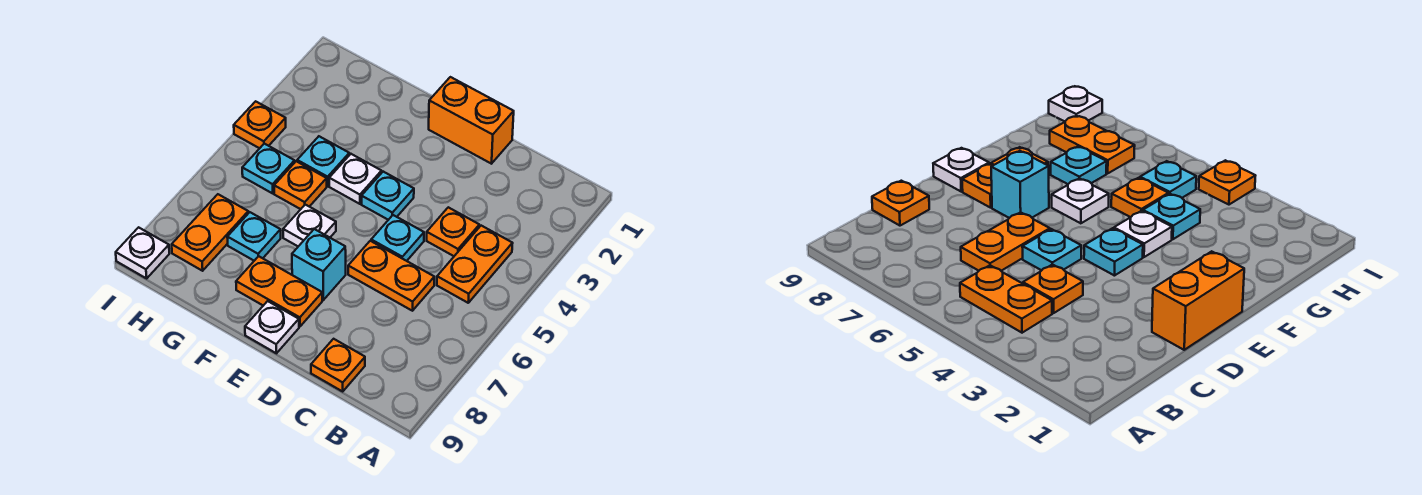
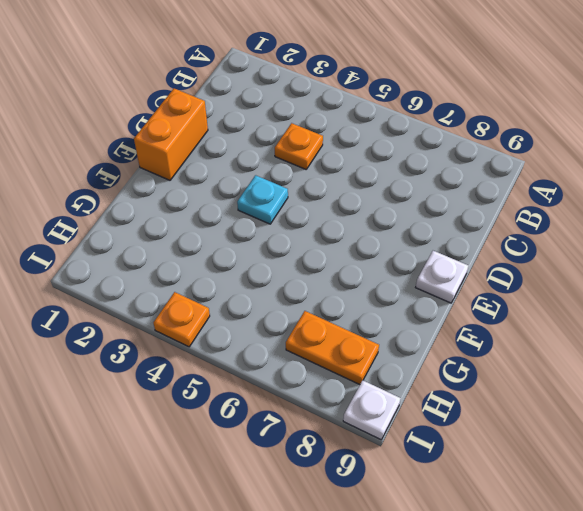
none -> orange plate B4:B5 level 1
none -> orange plate C6:D6 level 1
none -> orange plate C9 level 1

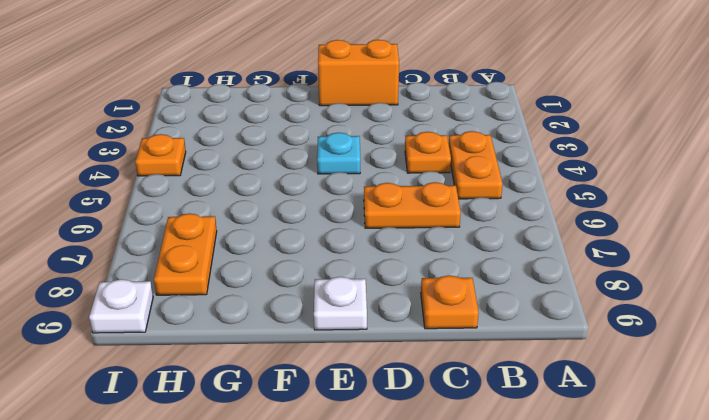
none -> cyan plate D5 level 1
none -> cyan brick E7 level 1
none -> orange plate E8:F8 level 1

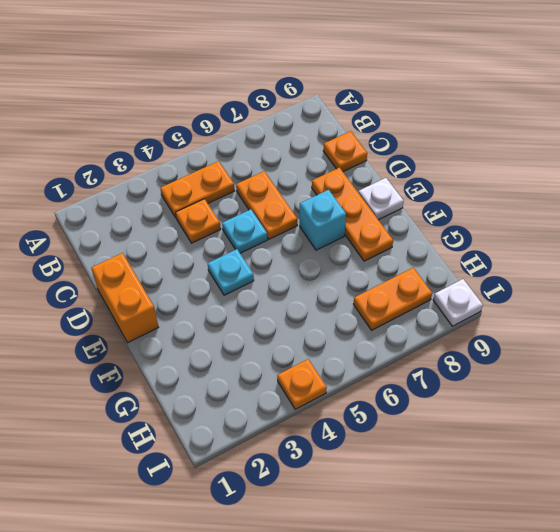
orange plate D8:F8 level 1 -> orange plate E8:F8 level 1
none -> white plate F4 level 1
none -> white plate F6 level 1
none -> cyan plate G4 level 1

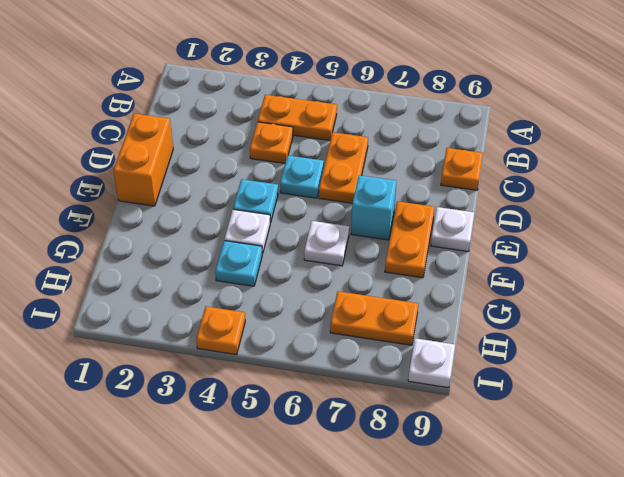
none -> orange plate G5 level 1
none -> cyan plate G7 level 1
none -> cyan plate H5 level 1

